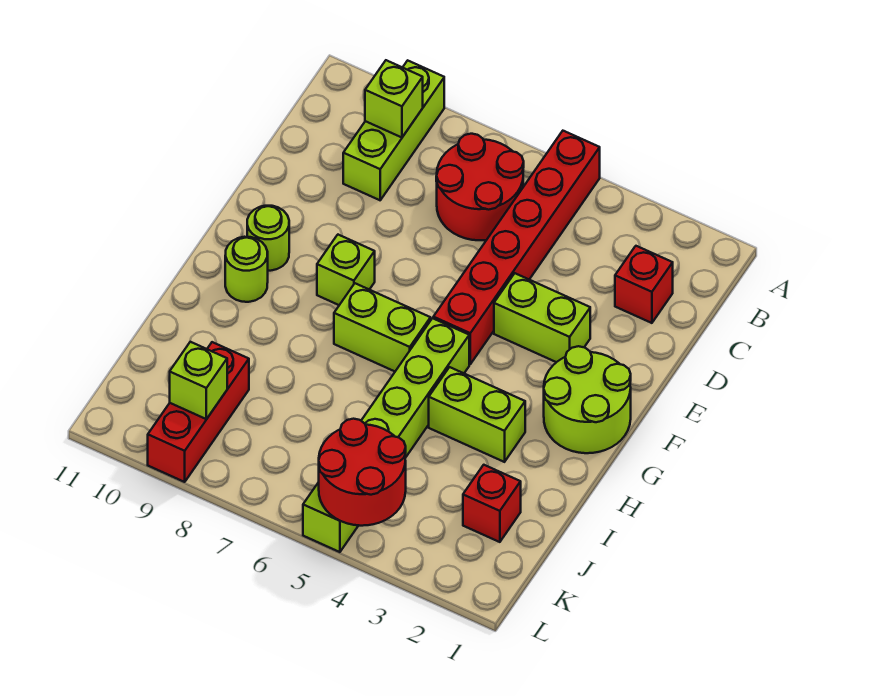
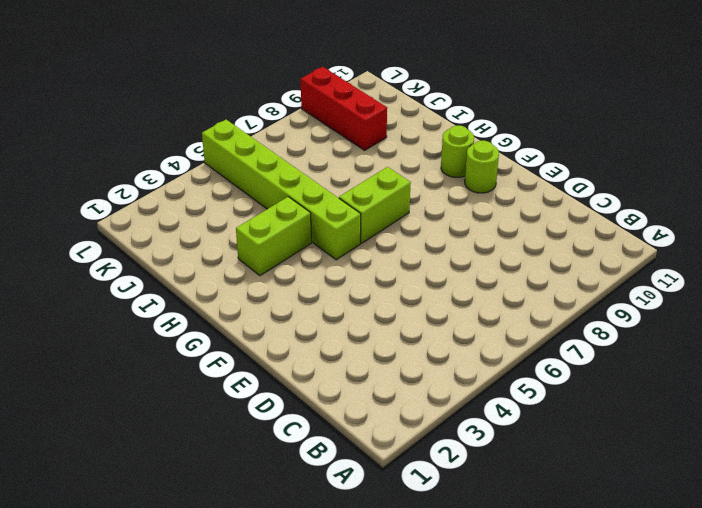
none -> red brick A5:F5 level 1
none -> lime brick A9:C9 level 1
none -> red round brick B6:C7 level 1

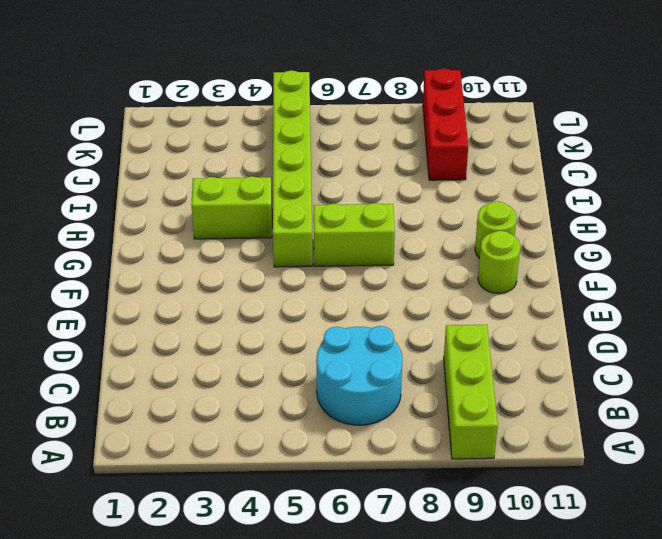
cyan round brick B6:C7 level 1 -> red round brick B6:C7 level 1
none -> red brick A5:F5 level 1
none -> red brick C2 level 1
none -> lime brick E3:E4 level 1

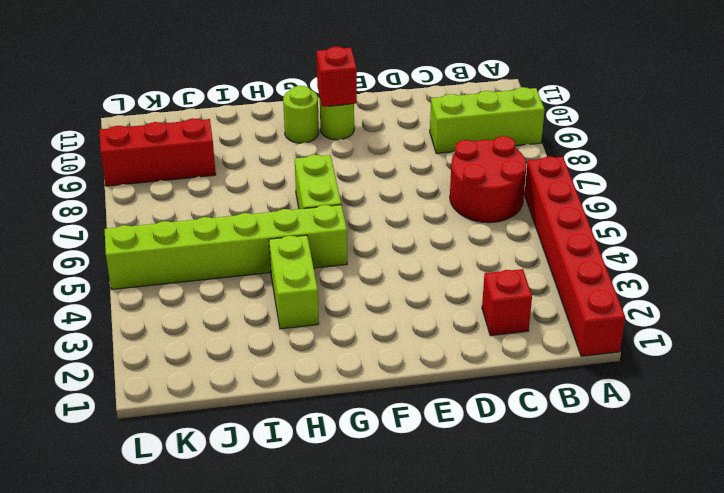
red brick A1:A6 level 1 -> red brick A5:F5 level 1
red brick F10 level 2 -> red brick J2 level 1
none -> lime brick E3:E4 level 1
none -> lime round brick F1:G2 level 1
none -> lime brick F8 level 1

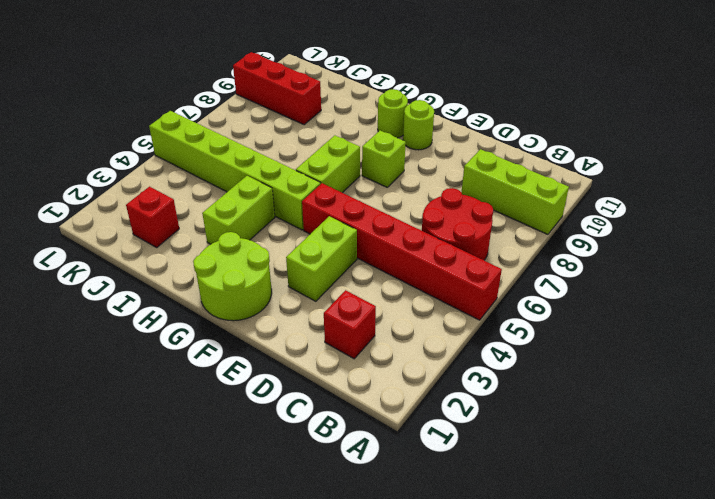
none -> lime brick B9 level 2
none -> red round brick K4:L5 level 2
none -> lime brick K9 level 2

